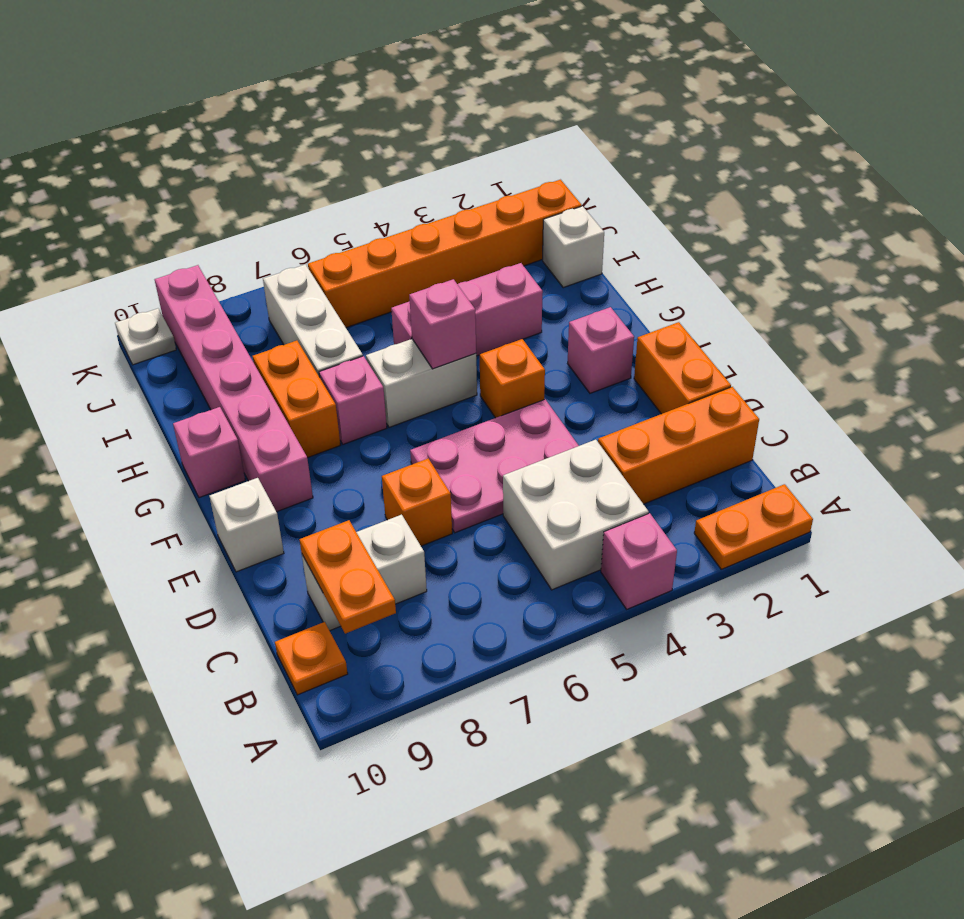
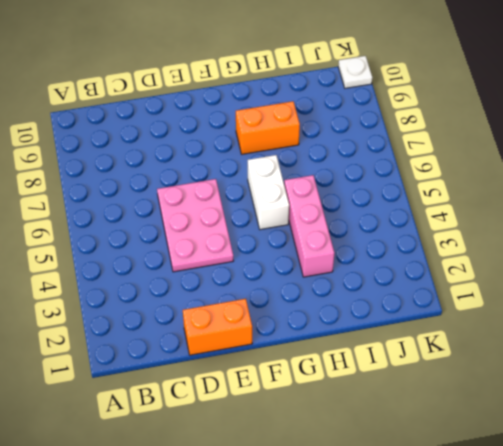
none -> orange plate A1:A2 level 1
none -> pink brick A4 level 1
none -> white brick B4:C5 level 1

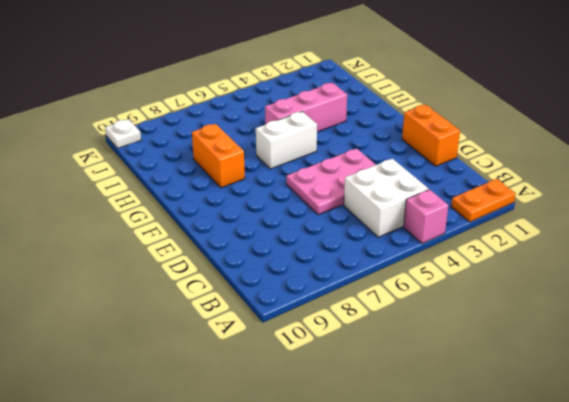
none -> orange plate B10 level 1
none -> orange brick C1:C3 level 1
none -> white brick C8:C9 level 1

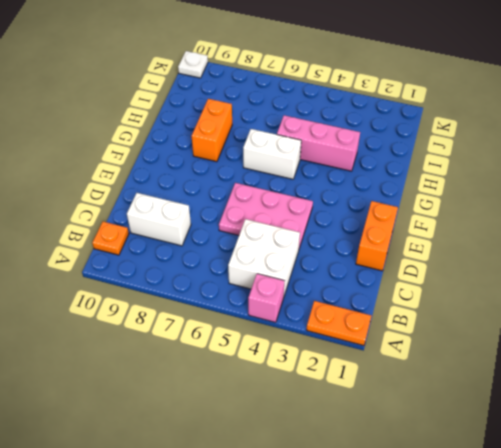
none -> orange brick C1:C3 level 1
none -> orange brick D7 level 1
none -> white brick E10 level 1

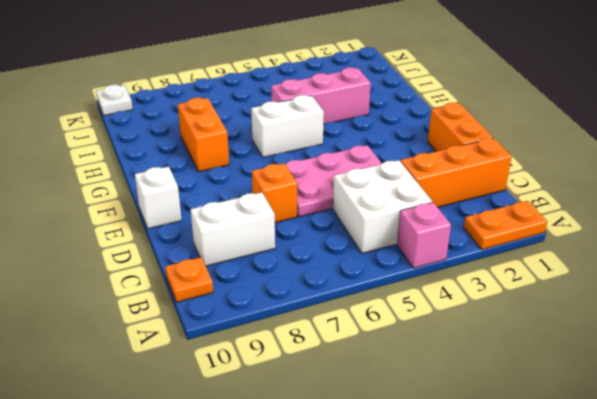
none -> pink brick F2 level 1
none -> orange brick F4 level 1
none -> pink brick F9:K9 level 1

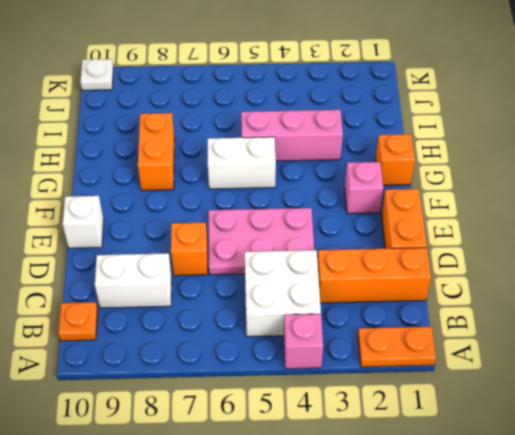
orange brick G1 level 1 -> orange brick F4 level 1
none -> pink brick F9:K9 level 1
none -> pink brick G7 level 1
none -> pink brick G10 level 1

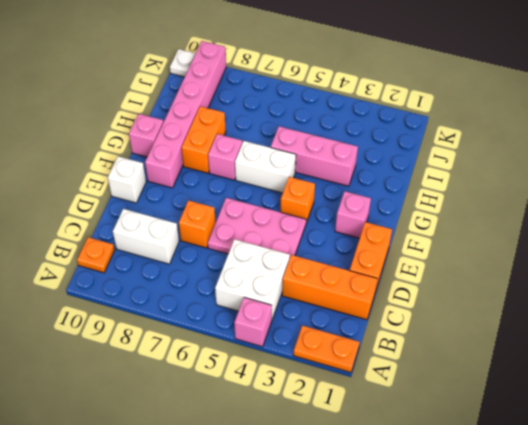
none -> white brick H7:J7 level 1
none -> white brick I1 level 1
none -> orange brick J1:J6 level 1

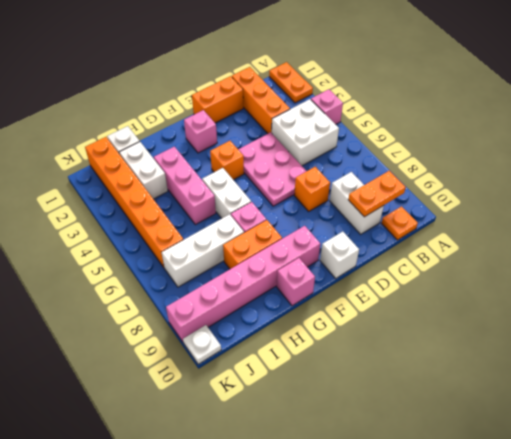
white brick I2:I3 level 1 -> none
none -> pink brick G5 level 2

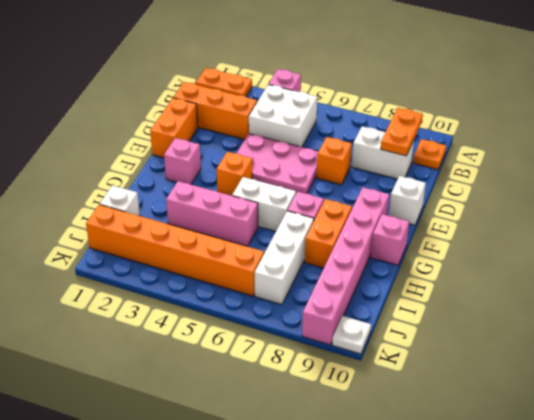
none -> pink brick G5 level 2

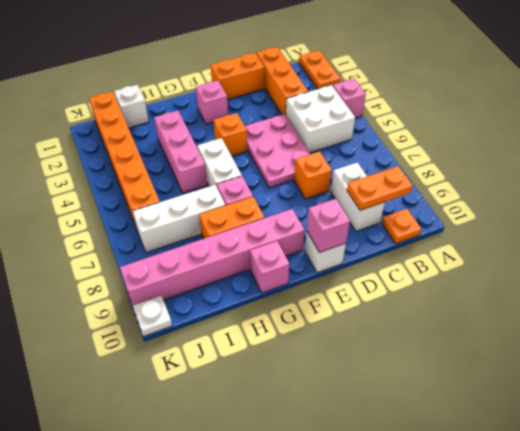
pink brick E10 level 2 -> pink brick G5 level 2

